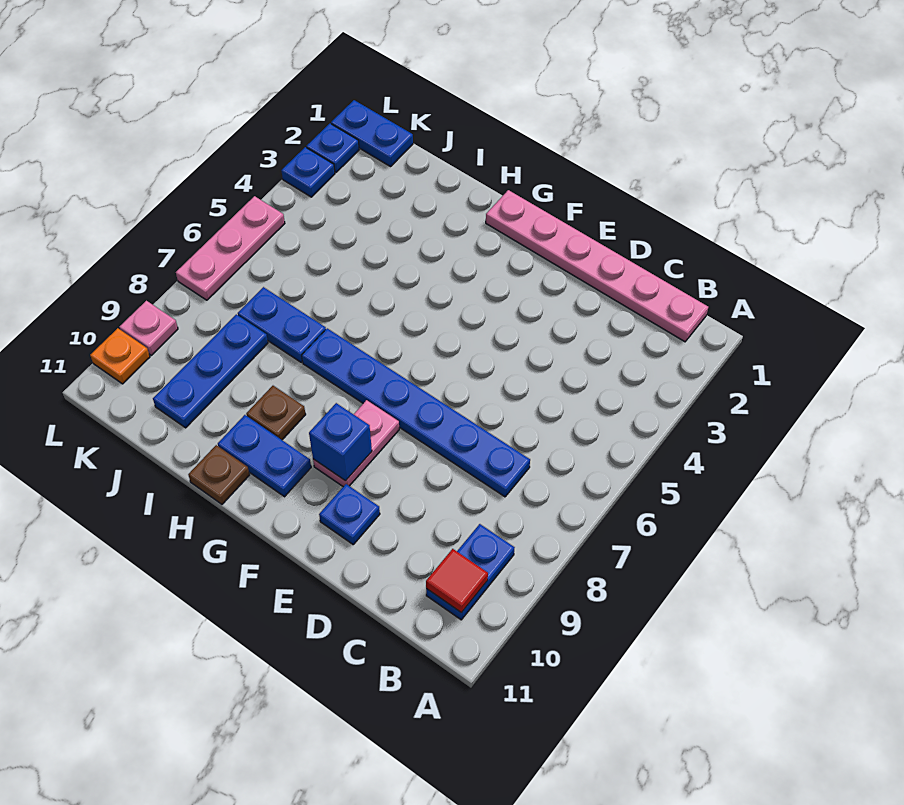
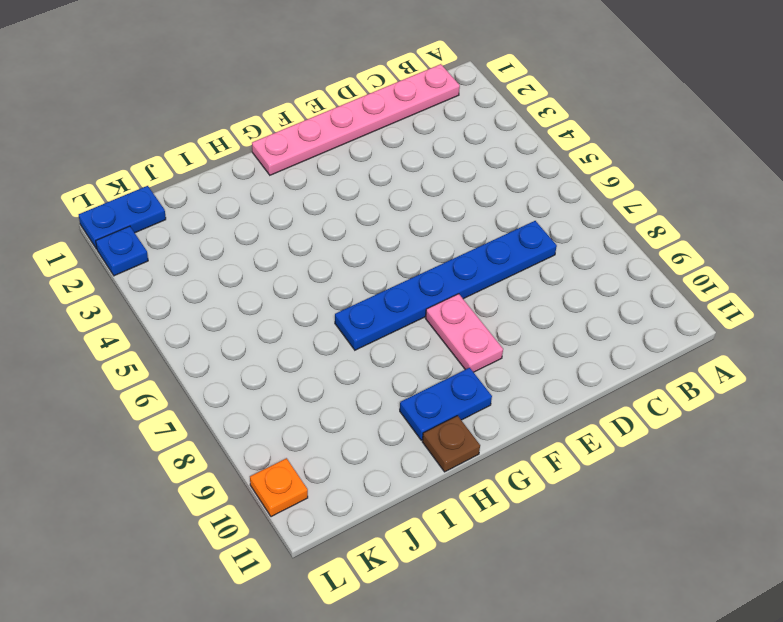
none -> blue plate B9:B10 level 1
none -> blue plate E10 level 1
none -> brown plate H9 level 1

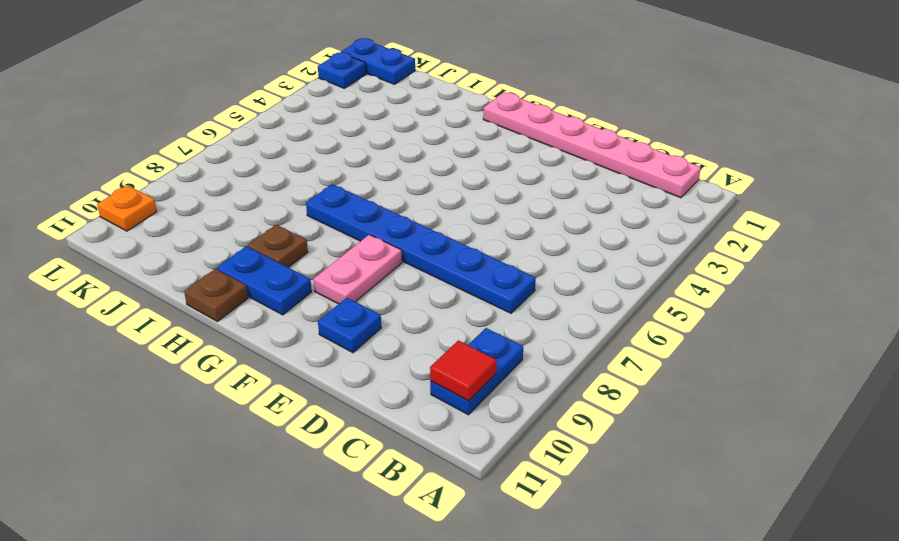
none -> blue plate I7:J7 level 1
none -> blue plate J8:J10 level 1
none -> blue plate L3 level 1

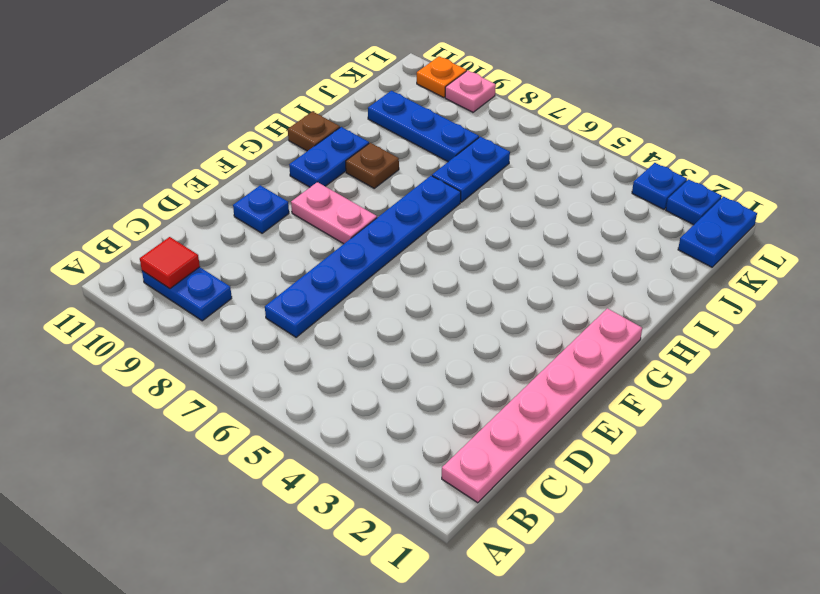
none -> pink plate L5:L7 level 1
none -> blue brick F9 level 2

